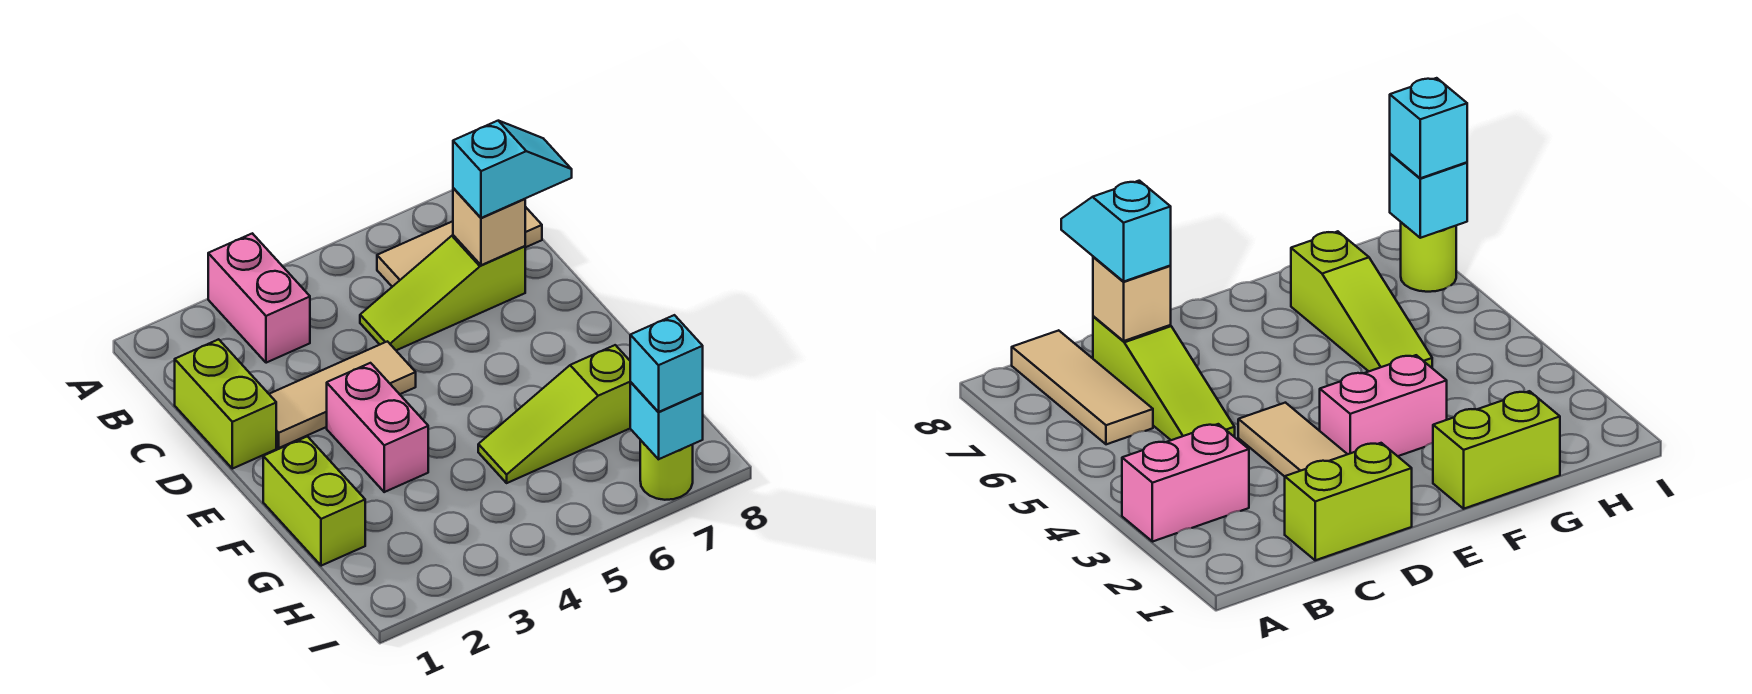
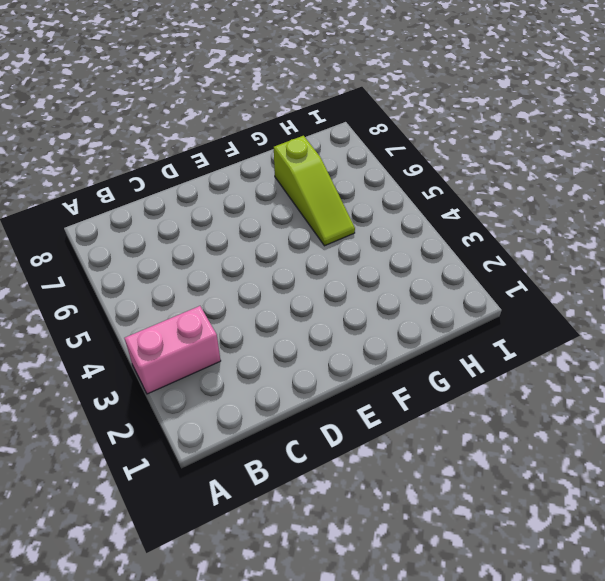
none -> tan tile B6:B8 level 1
none -> lime brick C1:D1 level 1
none -> lime slope C5:C7 level 1 top 7

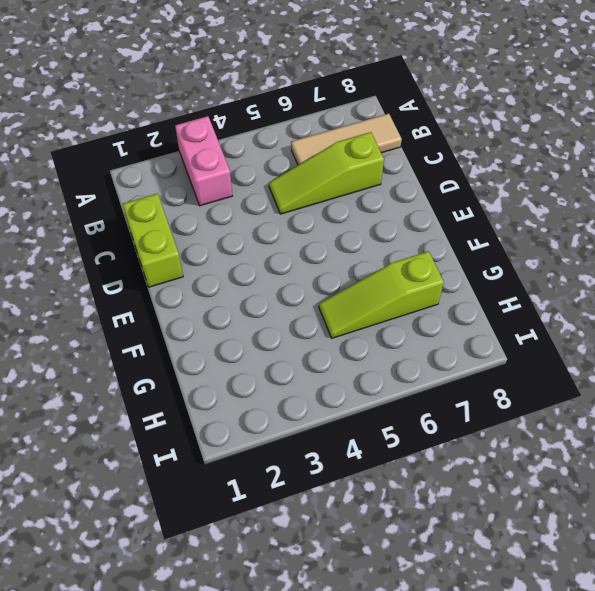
none -> tan tile D2:D4 level 1
none -> pink brick E3:F3 level 1
none -> lime brick F1:G1 level 1

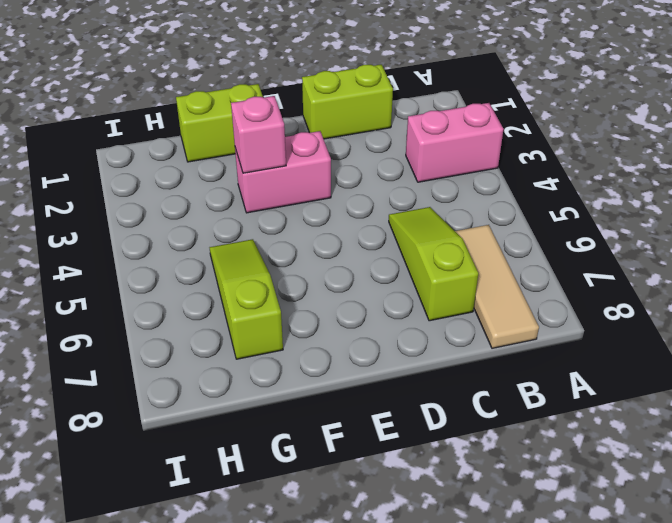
pink brick F3 level 2 -> none
none -> tan tile D2:D4 level 1
none -> lime round brick I7 level 1
none -> tan brick C7 level 2

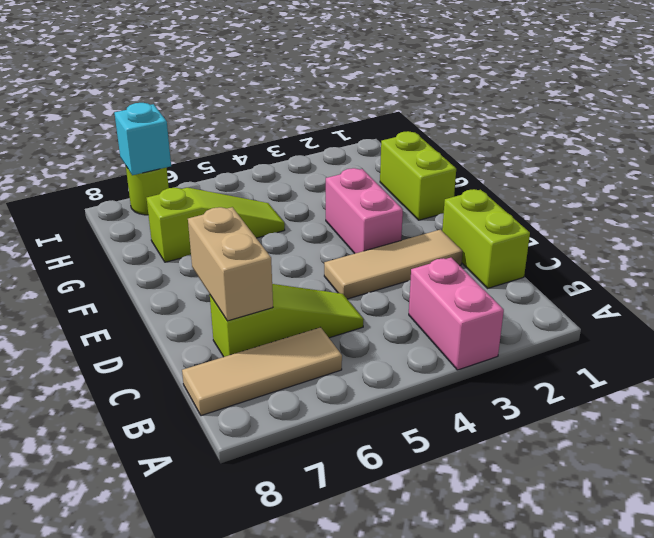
tan brick C7:D7 level 2 -> tan brick C7 level 2
none -> cyan slope C7:C8 level 3 top 7
none -> cyan brick I7 level 3

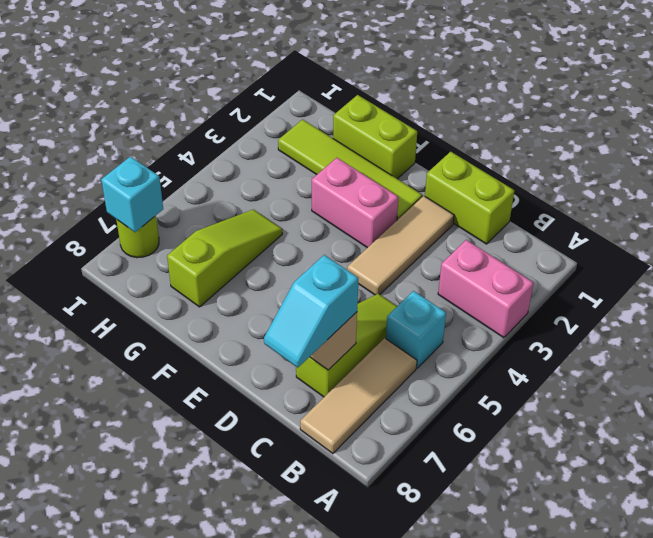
cyan brick B5 level 1 -> cyan brick I7 level 3
lime tile E2:H2 level 1 -> none

